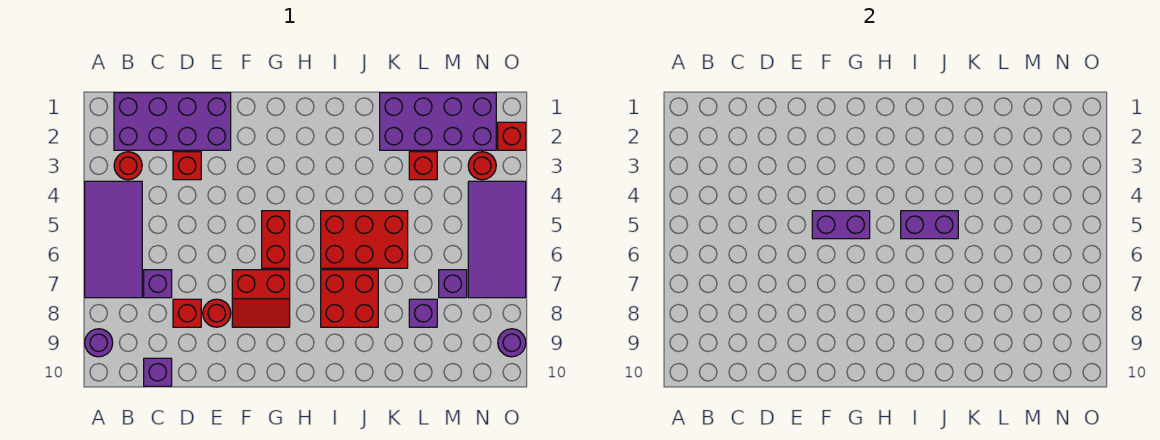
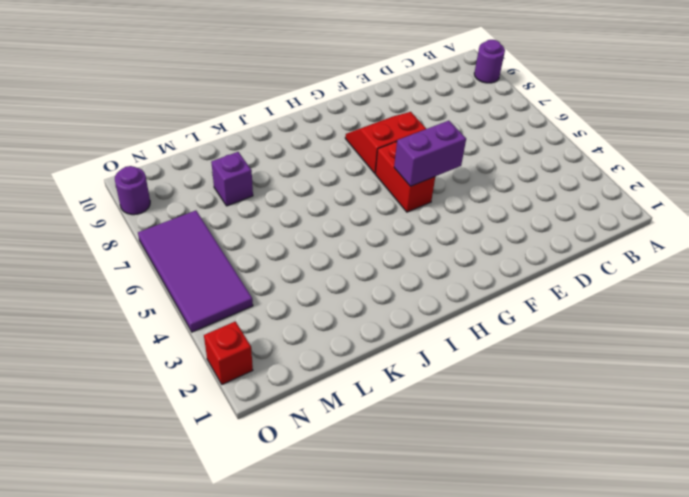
none -> purple tile A4:B7 level 1
none -> purple brick B1:E2 level 1
none -> red round brick B3 level 1

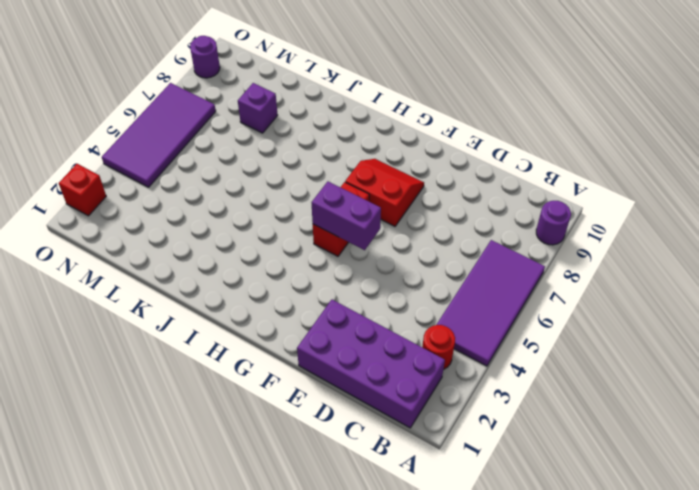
none -> purple brick C7 level 1
none -> purple brick C10 level 1
none -> red brick D3 level 1

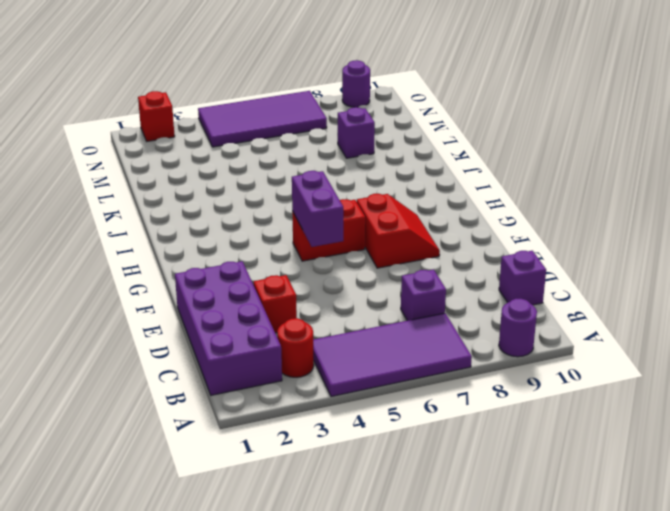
none -> red brick D8 level 1
none -> red round brick E8 level 1
none -> red brick I5:K6 level 1

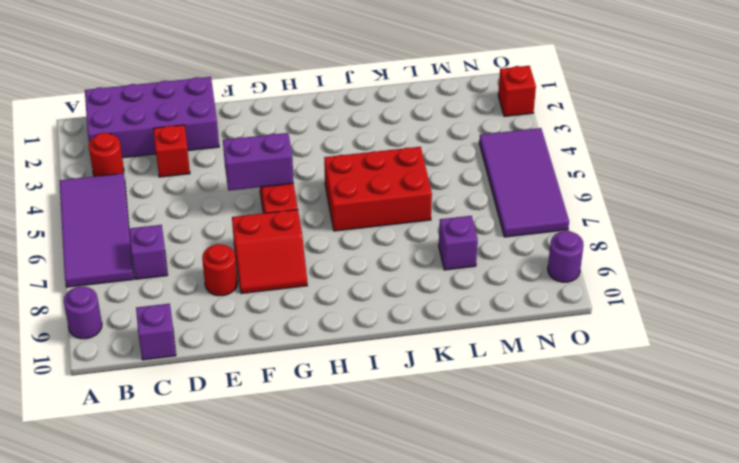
none -> red brick D8 level 1
none -> red brick I7:J8 level 1
none -> purple brick K1:N2 level 1

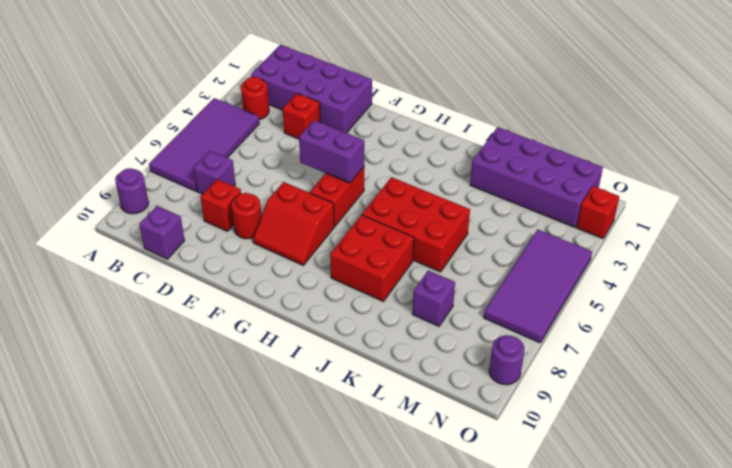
none -> red brick L3 level 1
none -> purple brick M7 level 1
none -> red round brick N3 level 1

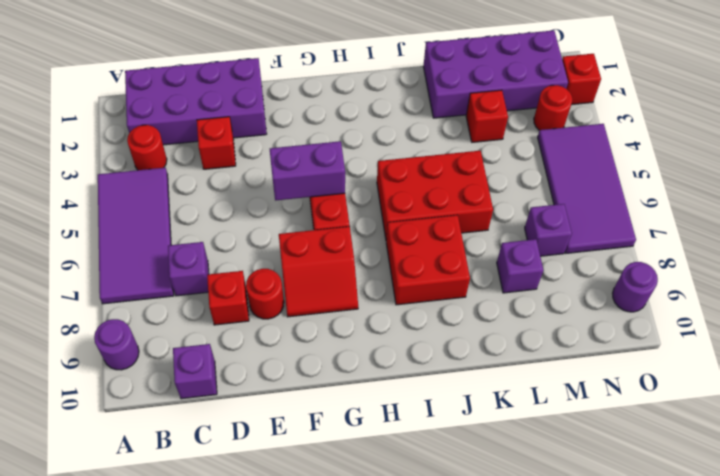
none -> purple brick I5:J5 level 2

